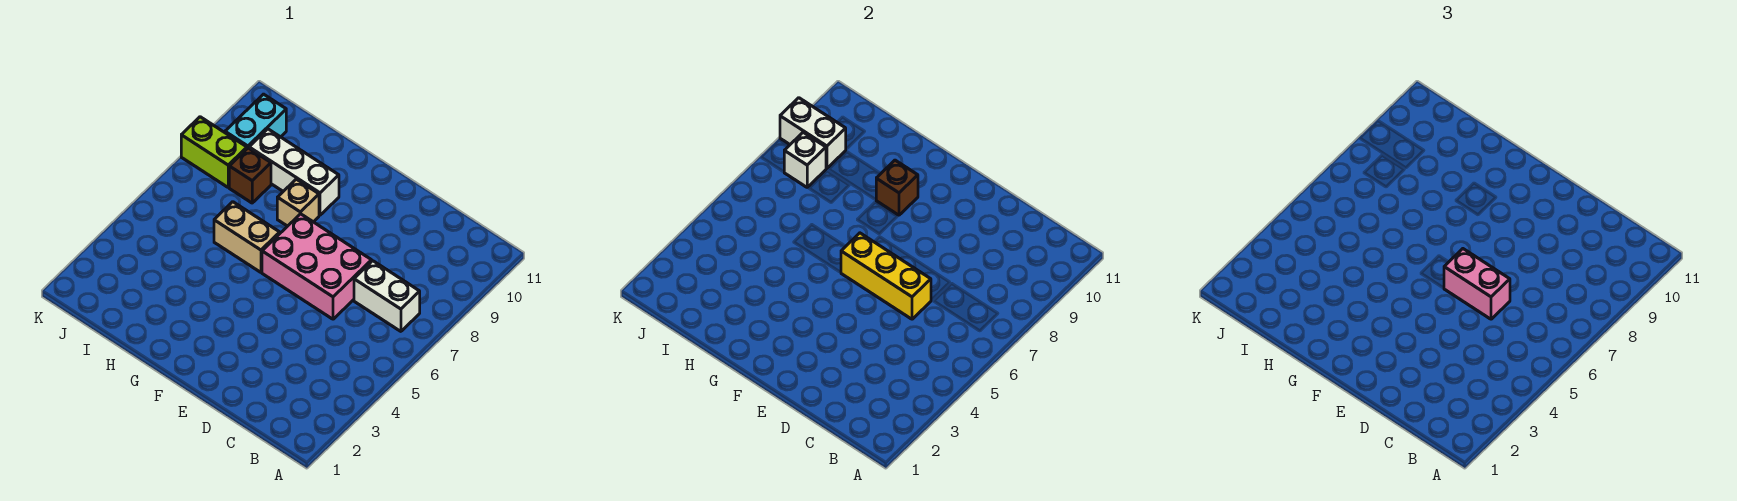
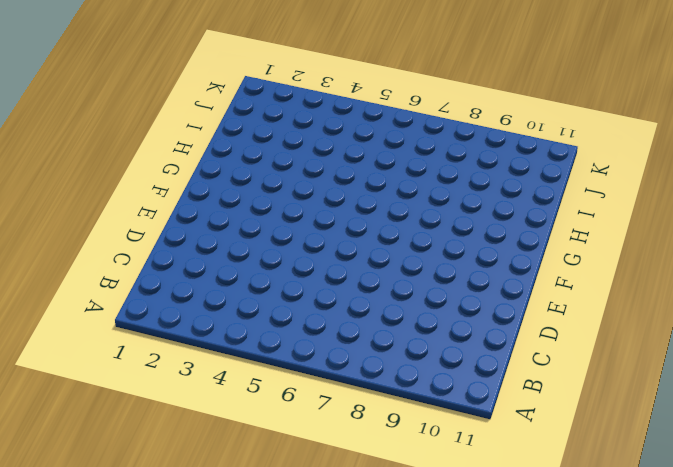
none -> white brick B7:C7 level 1
none -> pink brick D6:F7 level 1
none -> tan brick G6:H6 level 1

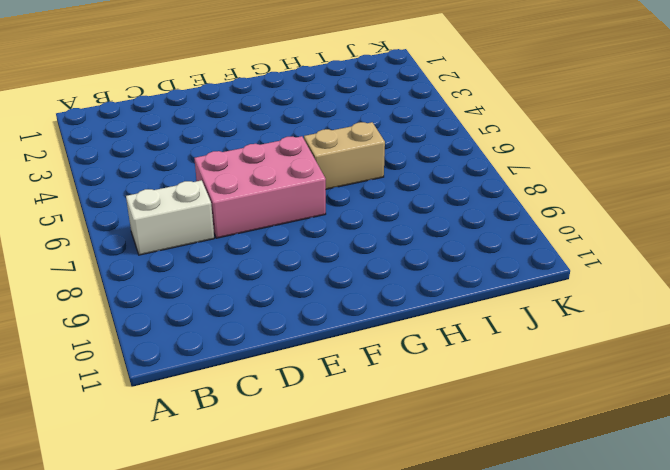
none -> tan brick G8 level 1
none -> white brick G9:I9 level 1
none -> brown brick I8 level 1

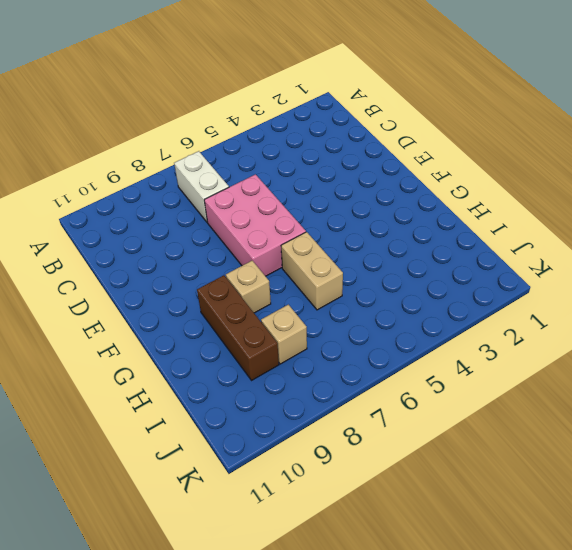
brown brick G9:I9 level 1 -> white brick G9:I9 level 1
tan brick I8 level 1 -> brown brick I8 level 1
none -> lime brick J8:K8 level 1
none -> cyan brick J9:J10 level 1
none -> yellow brick D6:F6 level 2

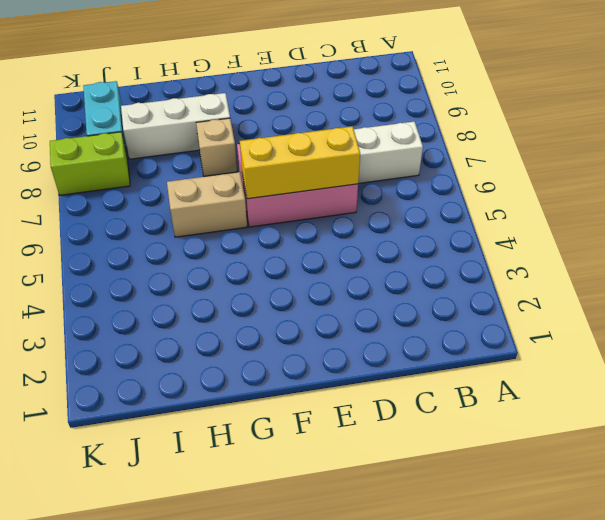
none -> brown brick I8 level 1
none -> brown brick G9 level 2
none -> white brick J8 level 2

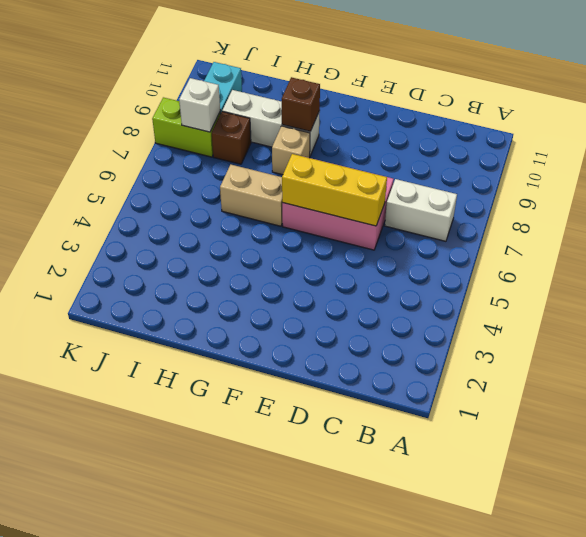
none -> white brick J9:K9 level 2
none -> pink brick D6:E6 level 3

